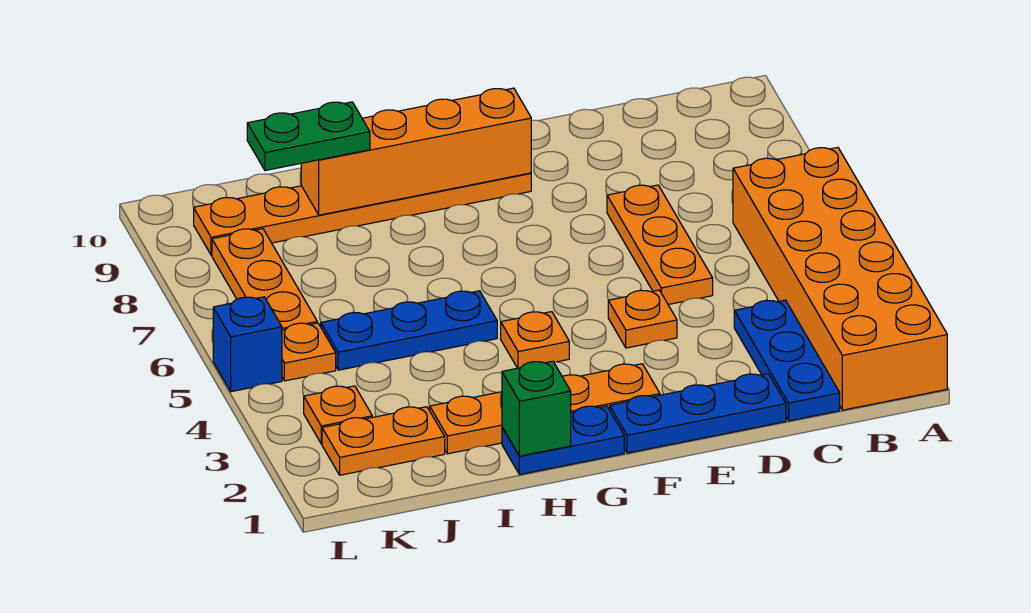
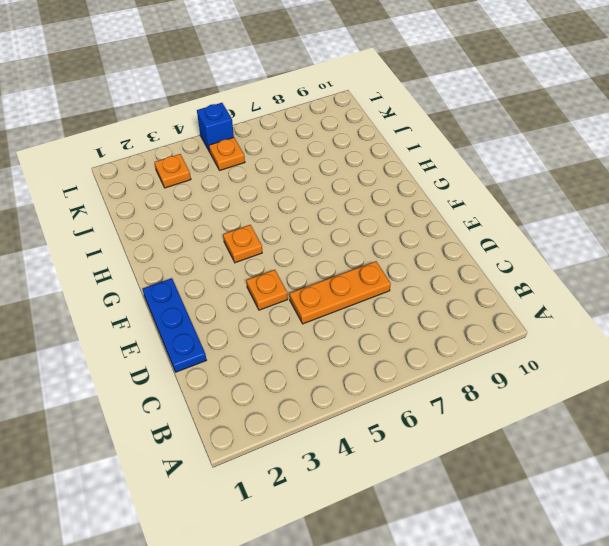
none -> orange brick A1:B6 level 1
none -> blue plate C1:C3 level 1
none -> orange plate F2:I2 level 1

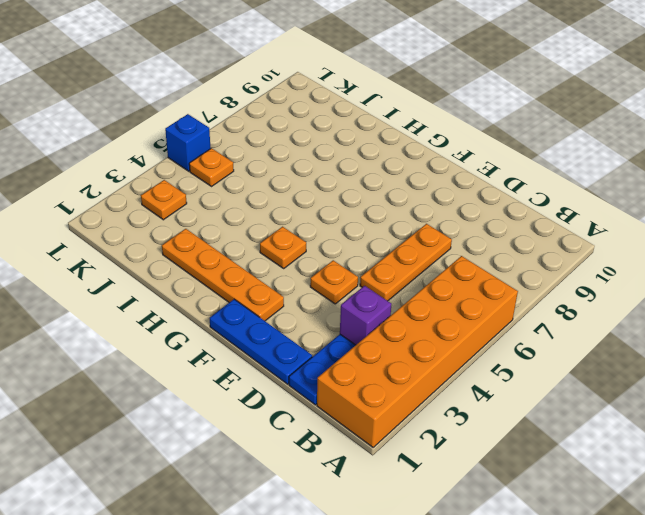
purple brick C3 level 2 -> none
none -> orange plate F9:K9 level 1
none -> blue plate G1:H1 level 1
none -> blue plate H5:J5 level 1

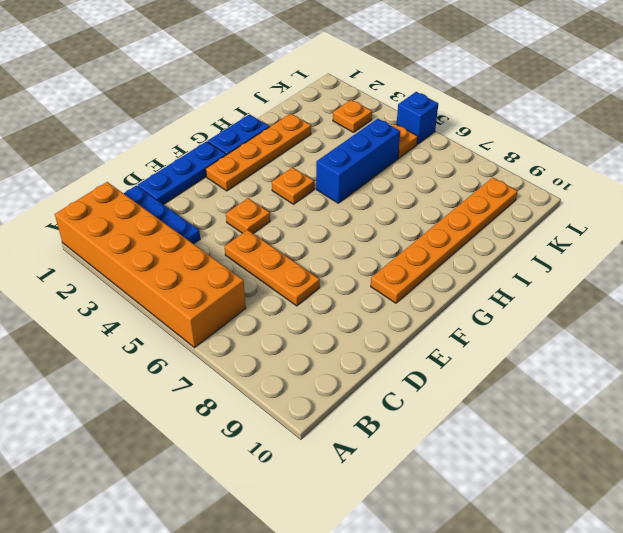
blue brick H5:J5 level 1 -> blue plate H5:J5 level 1
none -> orange plate J2:K2 level 1
none -> orange plate K6:K8 level 1
none -> orange brick F9:I9 level 2

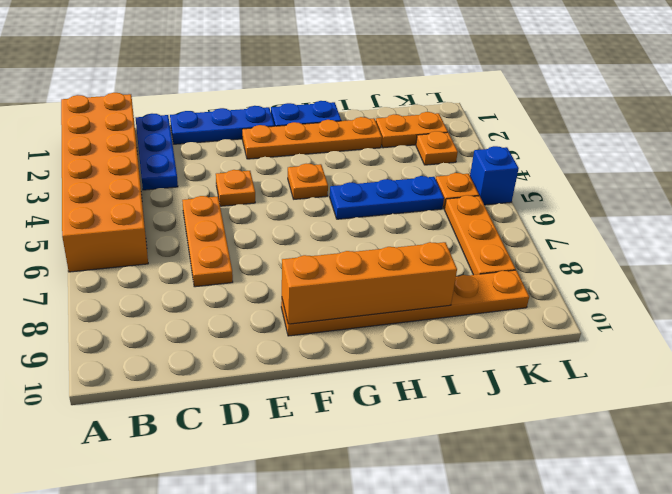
none -> green brick H1 level 2
none -> green plate I9:J9 level 3

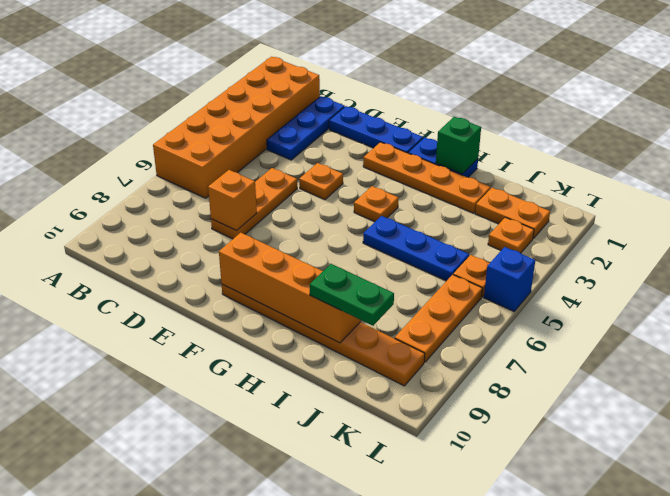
orange brick D7 level 2 -> none

